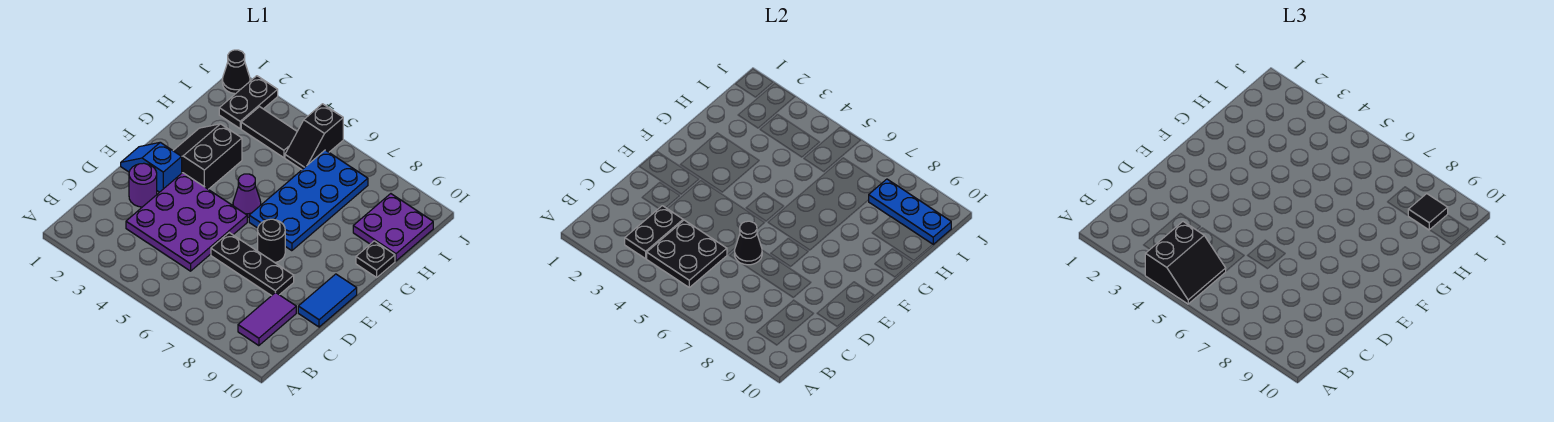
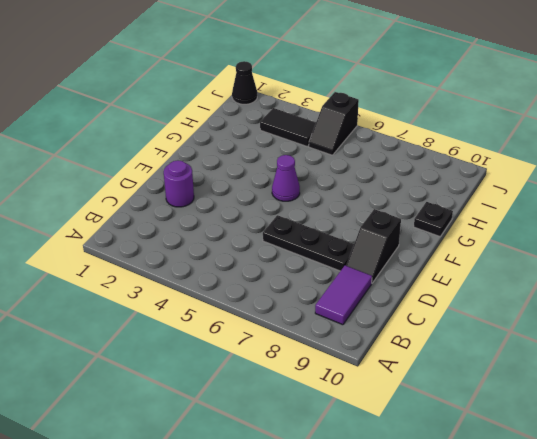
black slope D9:E9 level 1 top E -> none
none -> purple plate C3:E5 level 1
none -> blue tile D10:E10 level 1
none -> blue slope E1:E2 level 1 top 2

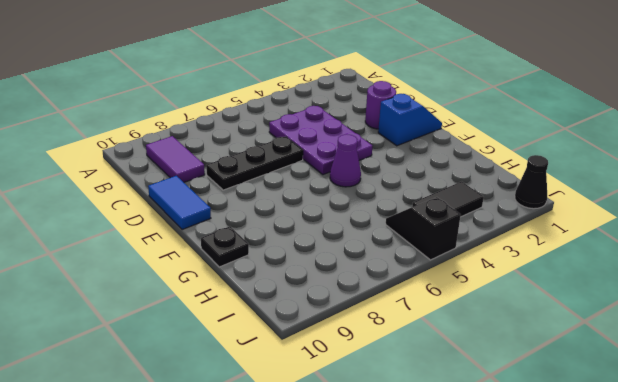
purple plate C4:E5 level 1 -> purple plate C3:E5 level 1
none -> black round brick E7 level 1
none -> black slope F2:G3 level 1 top 3
none -> blue plate F6:I7 level 1

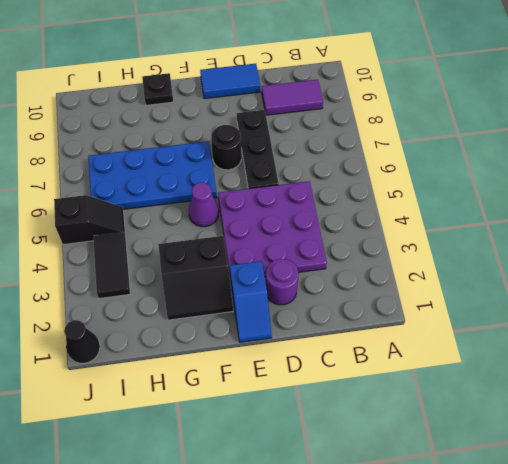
none -> purple plate H9:I10 level 1
none -> black plate I2:J2 level 1
none -> black plate B3:C3 level 2

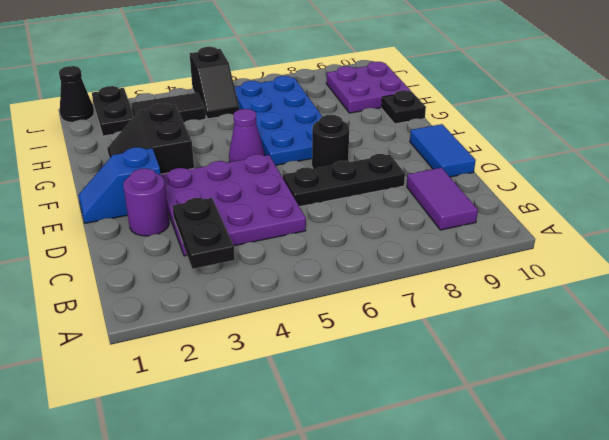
none -> black plate B4:C5 level 2
none -> black cone D6 level 2
none -> blue plate I8:I10 level 2

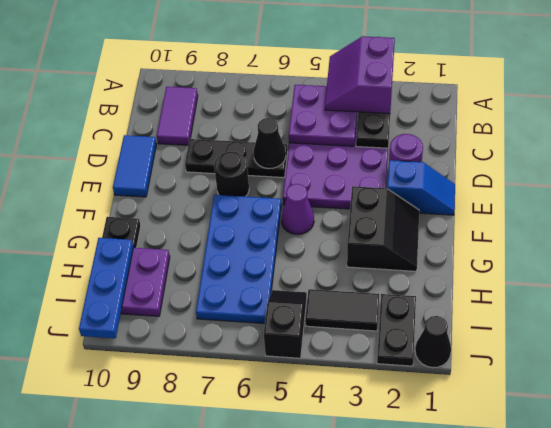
purple slope A3:B4 level 3 top 3 -> black slope A4:B5 level 3 top 4
purple plate B4:C5 level 2 -> black plate B4:C5 level 2
blue plate H10:J10 level 2 -> blue plate I8:I10 level 2
none -> black tile I9 level 3

